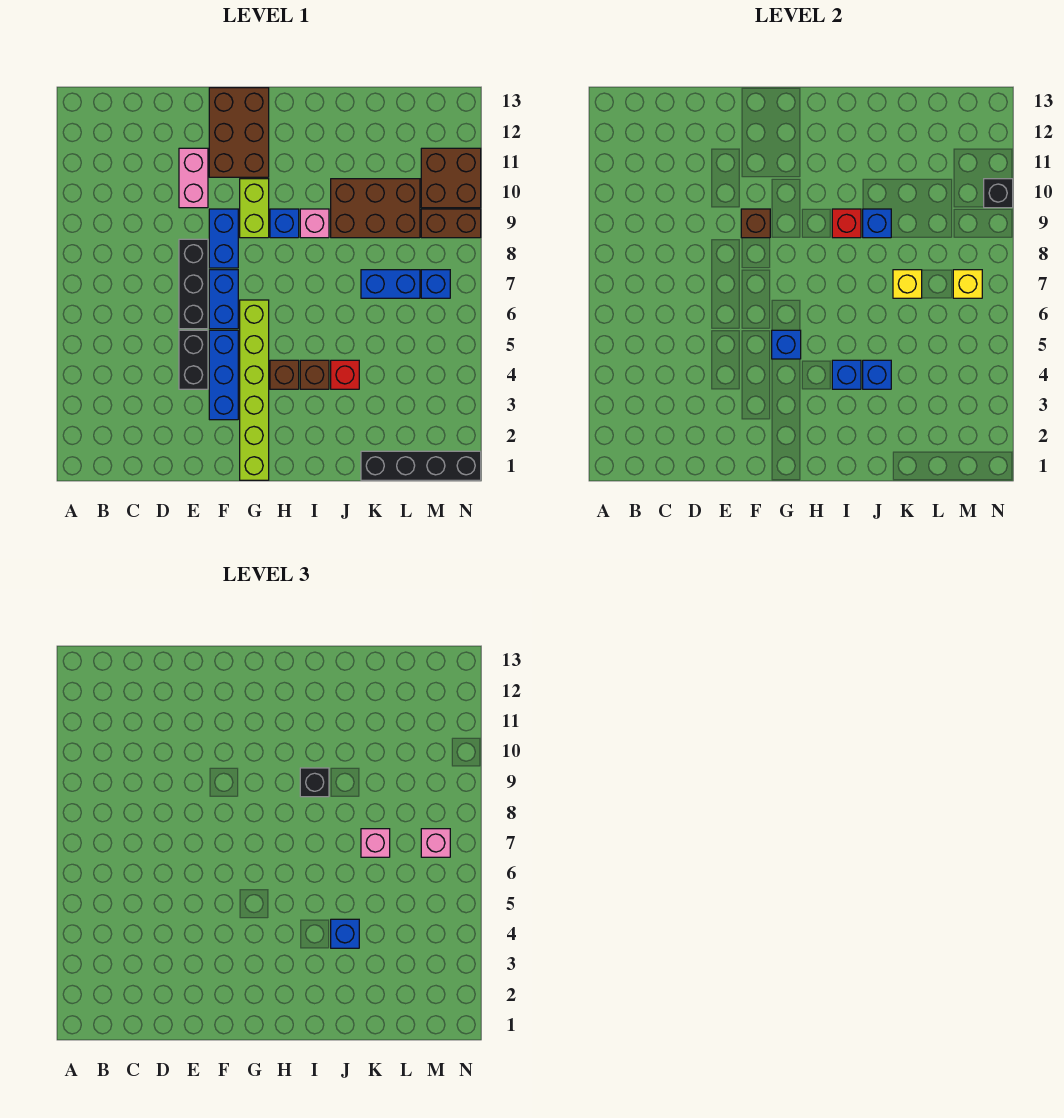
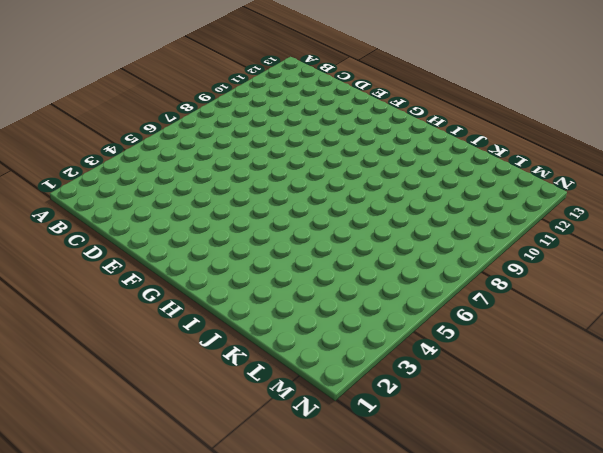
none -> black brick E4:E5 level 1
none -> black brick E6:E8 level 1
none -> pink brick E10:E11 level 1
none -> blue brick F3:F5 level 1

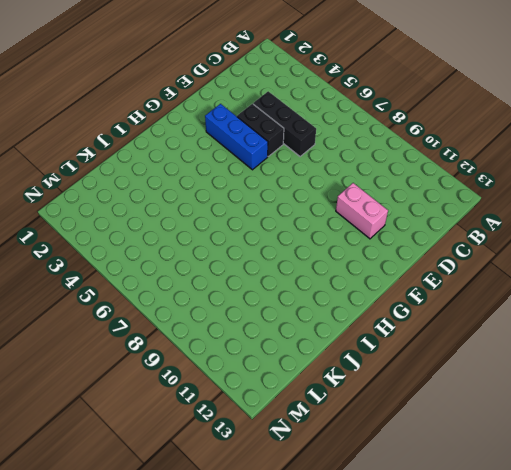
black brick D4:D6 level 1 -> black brick E6:E8 level 1
none -> blue brick F6:F7 level 1
none -> blue brick F8:F9 level 1
none -> brown brick F11:G13 level 1
none -> lime brick G1:G6 level 1

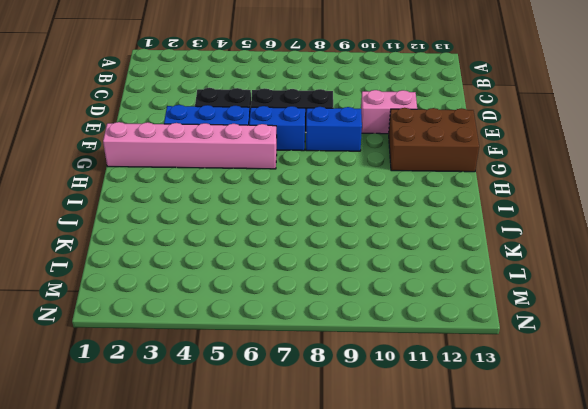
pink brick G1:G6 level 1 -> lime brick G1:G6 level 1
none -> lime brick G9:G10 level 1
none -> brown brick H4 level 1
none -> blue brick H9 level 1
none -> brown brick I4 level 1

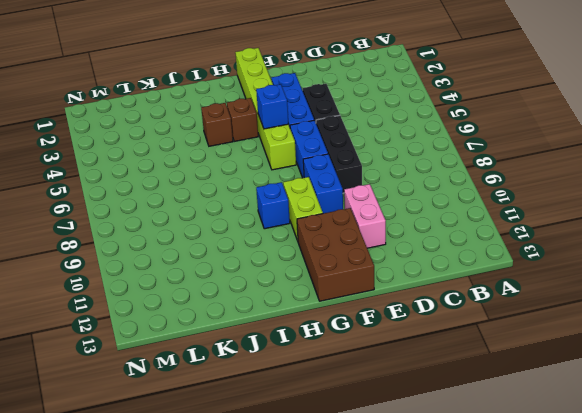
none -> pink brick I9 level 1
none -> red brick J4 level 1
none -> brown brick J9:L10 level 1
none -> black brick K1:N1 level 1

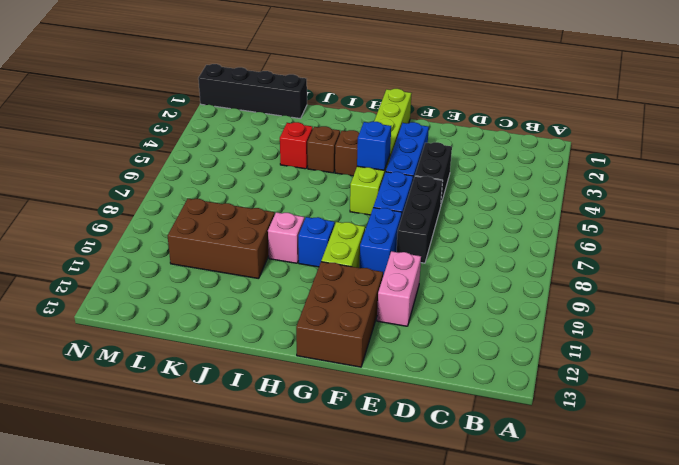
none -> blue brick K7:L7 level 1
none -> blue brick M7 level 1
none -> brown brick M9:N9 level 1
none -> brown brick M10:N11 level 1

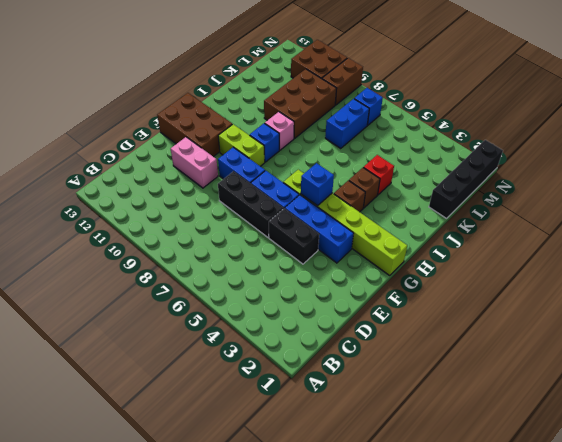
none -> brown brick F9 level 2
none -> blue brick I4 level 2
none -> red brick I9 level 2
none -> blue brick J4 level 2

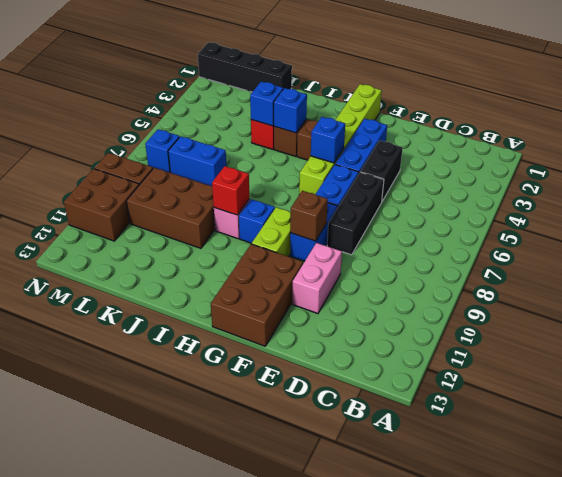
none -> blue brick J9 level 2
none -> yellow brick K7 level 2
none -> yellow brick M7 level 2
none -> black brick N10 level 2

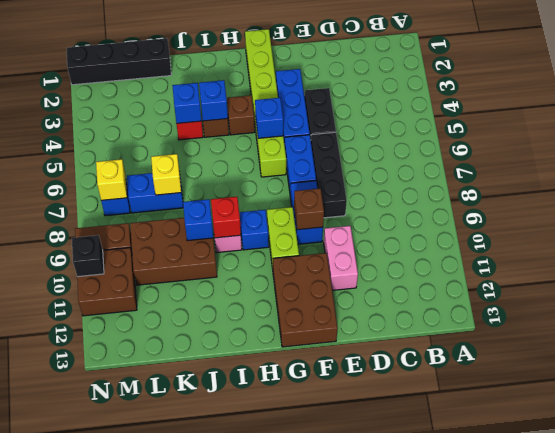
none -> black brick I9 level 3
none -> blue brick J4 level 3
none -> pink brick K7 level 3
none -> pink brick M7 level 3

